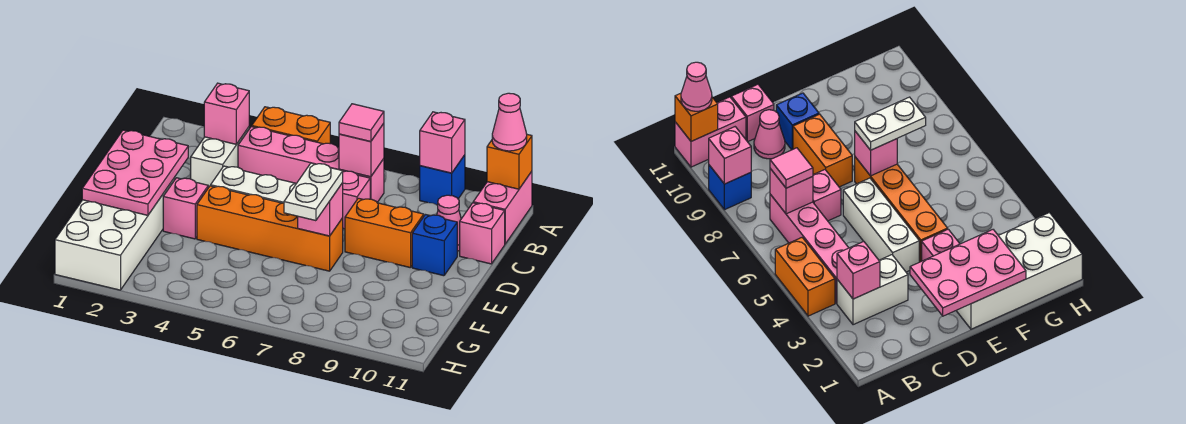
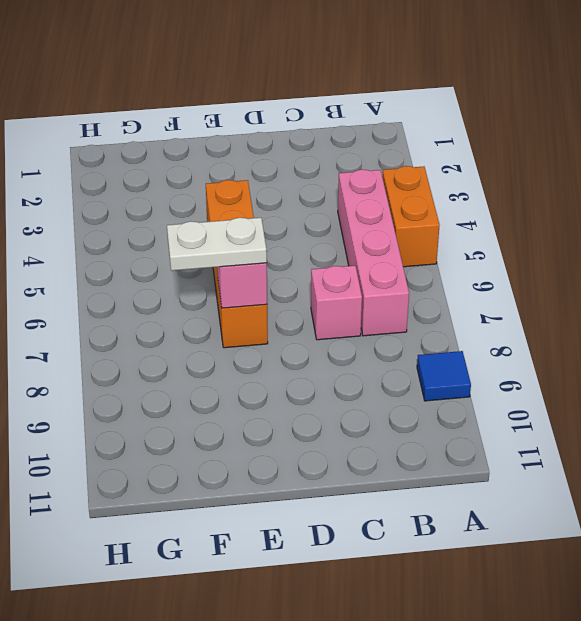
blue tile A9 level 1 -> blue brick A9 level 1
none -> pink brick A11:B11 level 1
none -> white brick B3:C3 level 1
none -> pink cone C10 level 1

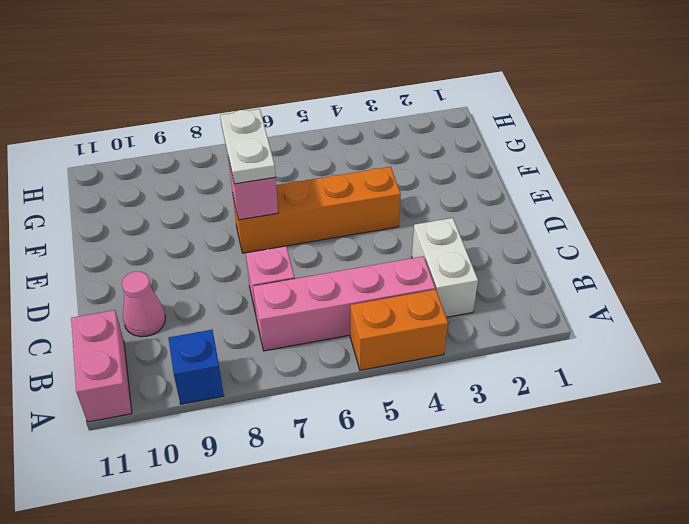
none -> pink brick C11 level 1
none -> white brick D4:D6 level 1
none -> orange brick D8:D9 level 1

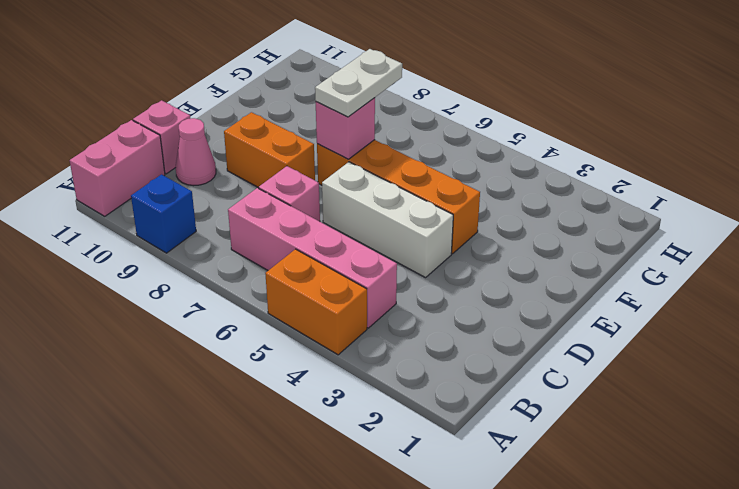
none -> white brick B3:C3 level 1
none -> blue brick D10 level 1
none -> white brick E1:H2 level 1

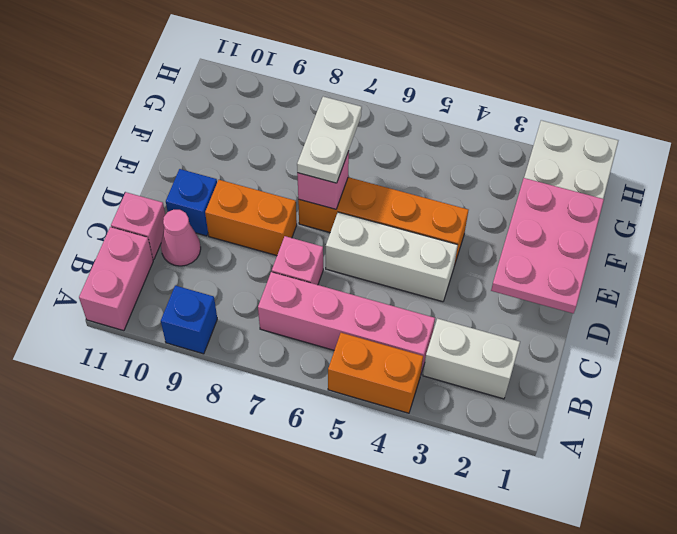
white brick B2:B3 level 1 -> white brick B3:C3 level 1
none -> pink brick E3 level 1
none -> pink brick A9 level 2
none -> orange brick A11 level 2

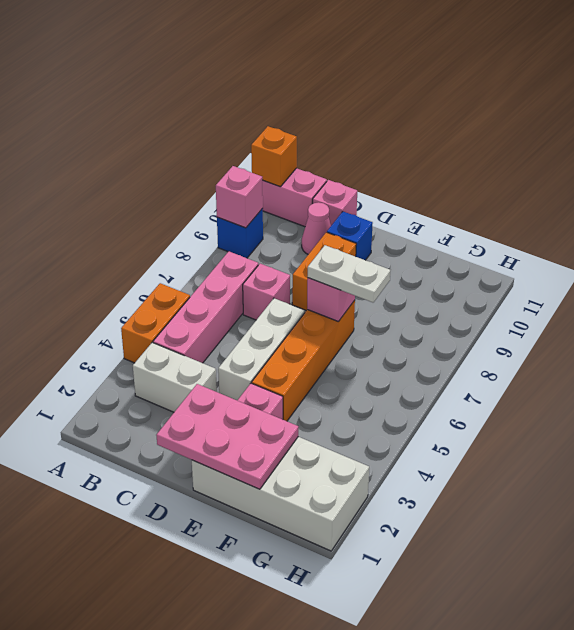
none -> pink brick B3 level 2
none -> pink brick B7 level 2
none -> pink cone A11 level 3

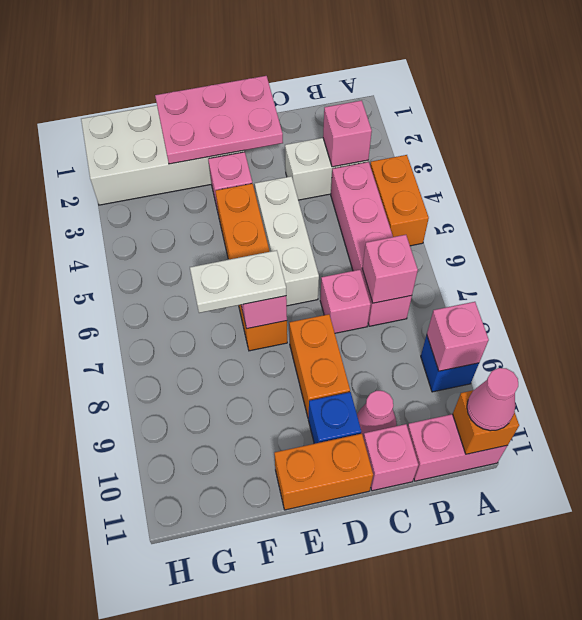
orange brick D11:E11 level 1 -> none
none -> pink tile B7 level 3

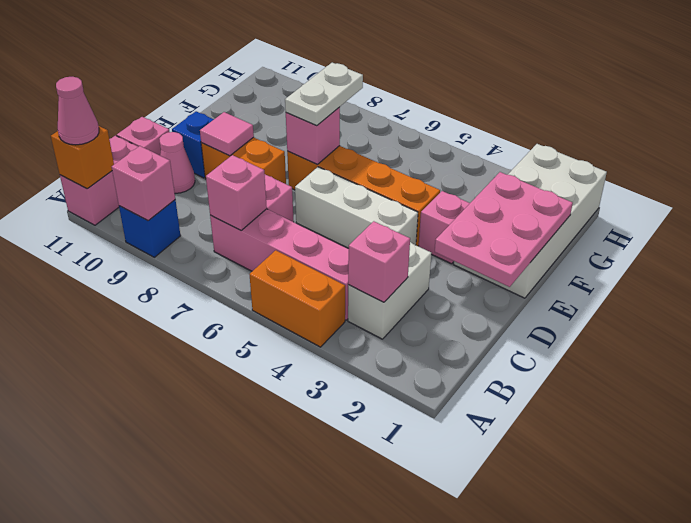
pink tile D9 level 2 -> pink tile B7 level 3

